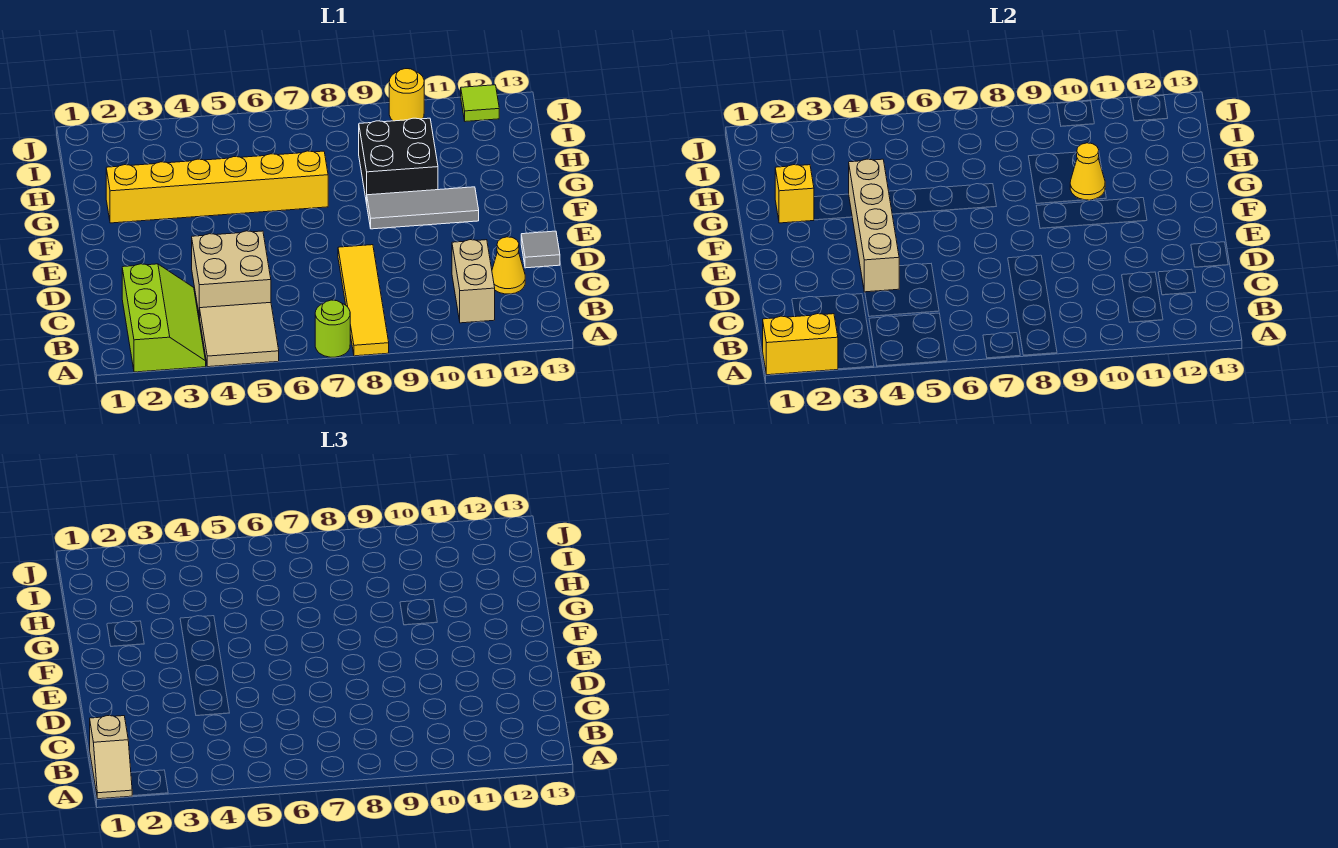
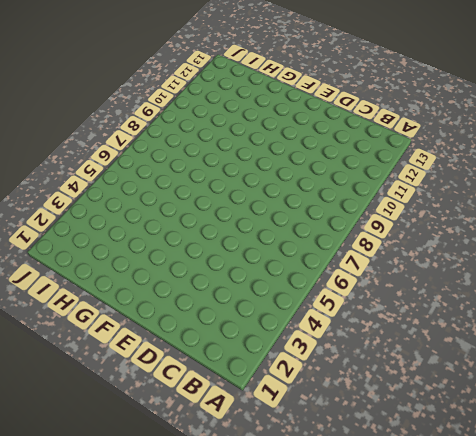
none -> lime slope A2:C3 level 1 top 2
none -> tan tile A4:B5 level 1
none -> lime round brick A7 level 1

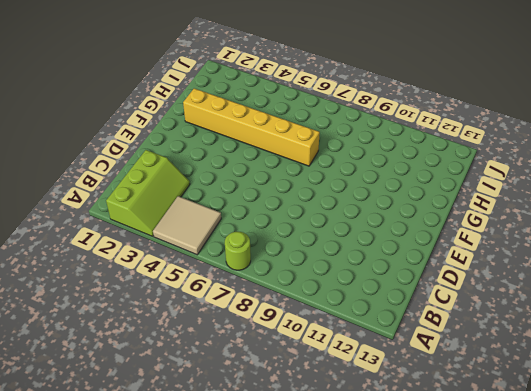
none -> yellow tile A8:D8 level 1
none -> tan brick B11:C11 level 1
none -> tan brick C4:D5 level 1

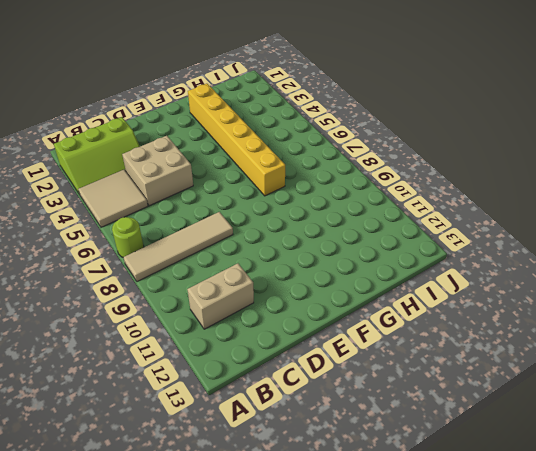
tan tile A8:D8 level 1 -> yellow tile A8:D8 level 1
none -> yellow cone C12 level 1
none -> grey tile D13 level 1
none -> grey tile F9:F11 level 1

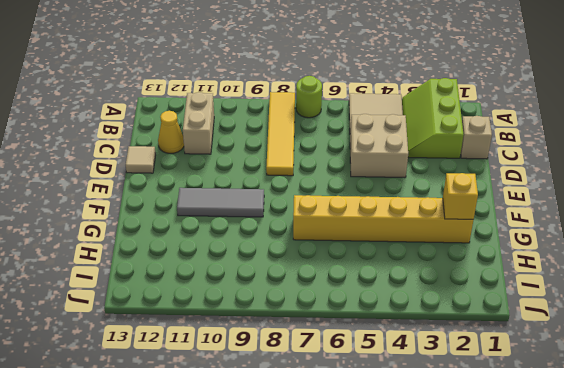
tan brick C1 level 1 -> none
tan tile D13 level 1 -> grey tile D13 level 1
none -> black brick G9:H10 level 1
none -> yellow round brick J10 level 1
none -> lime tile J12 level 1

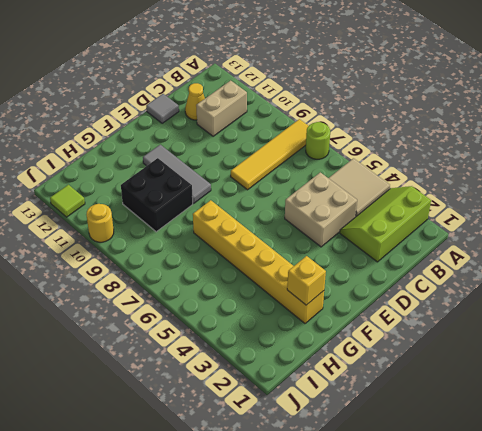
none -> yellow brick A1:A2 level 2
none -> tan brick D4:G4 level 2
none -> yellow cone G10 level 2

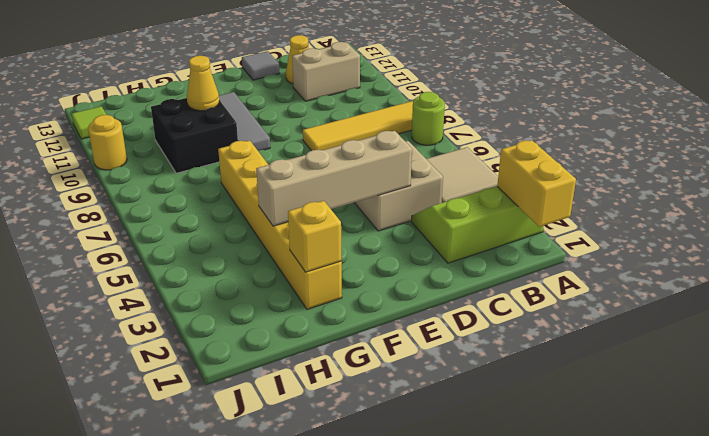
none -> tan slope A1:B1 level 3 top B

